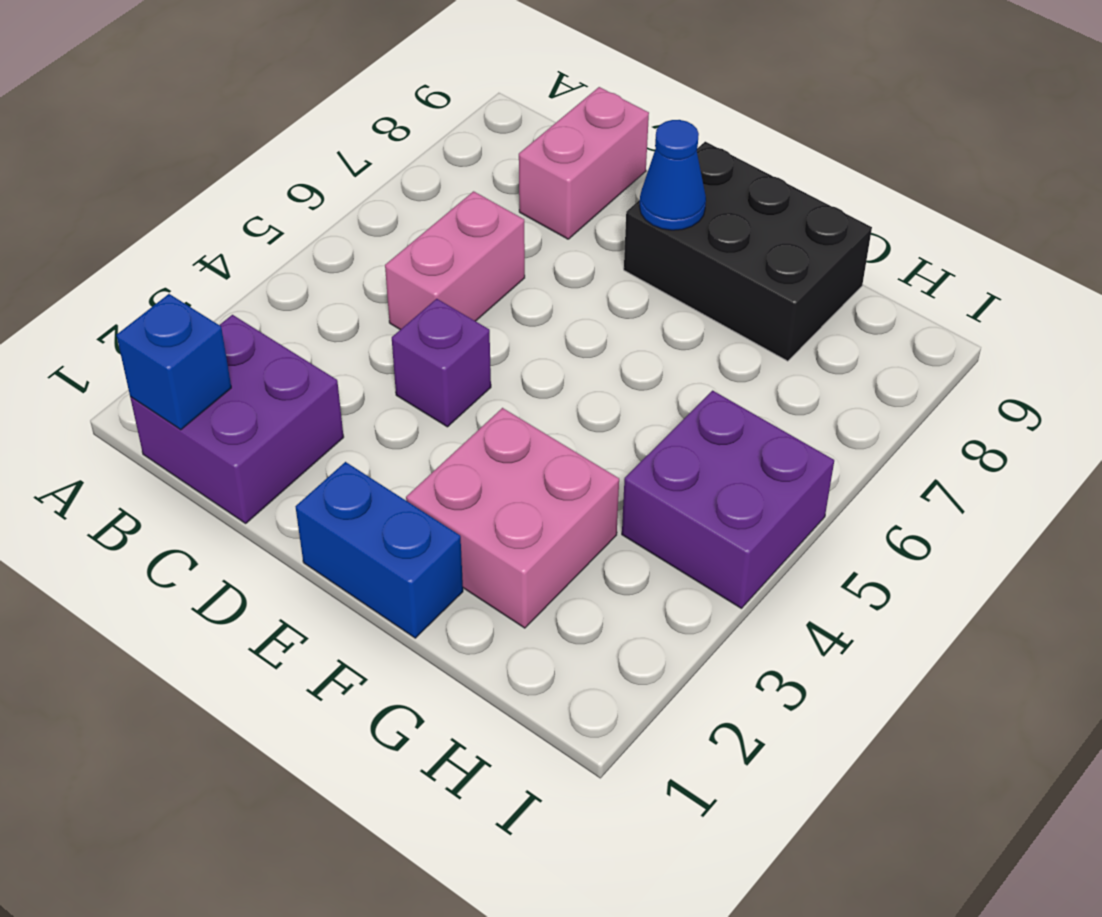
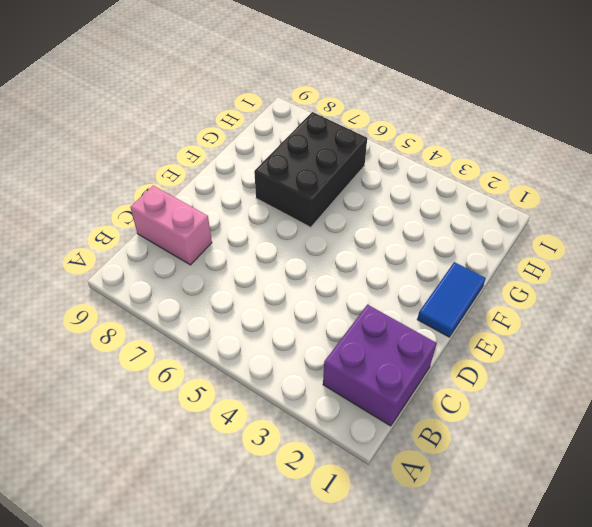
blue tile E1:F1 level 1 -> blue brick E1:F1 level 1
black brick F6:H7 level 1 -> black brick E8:G9 level 1
none -> pink brick C5:C6 level 1
none -> purple brick D4 level 1

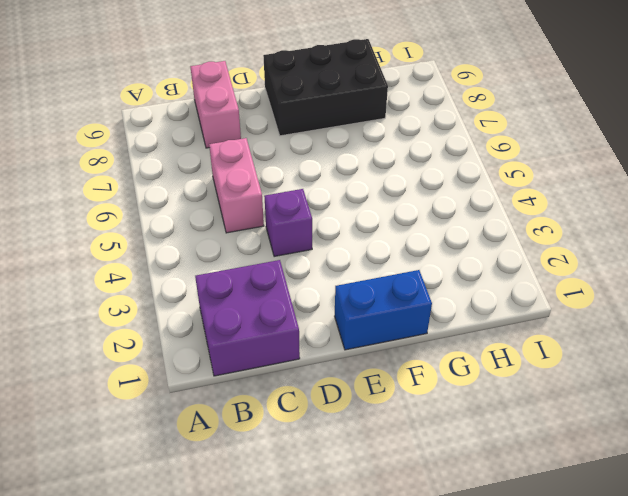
none -> pink brick F2:G3 level 1
none -> purple brick H4:I5 level 1

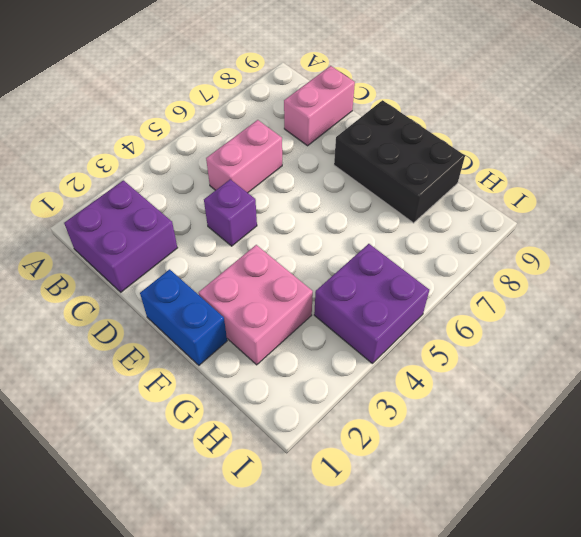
none -> blue brick B1 level 2
none -> blue cone E8 level 2

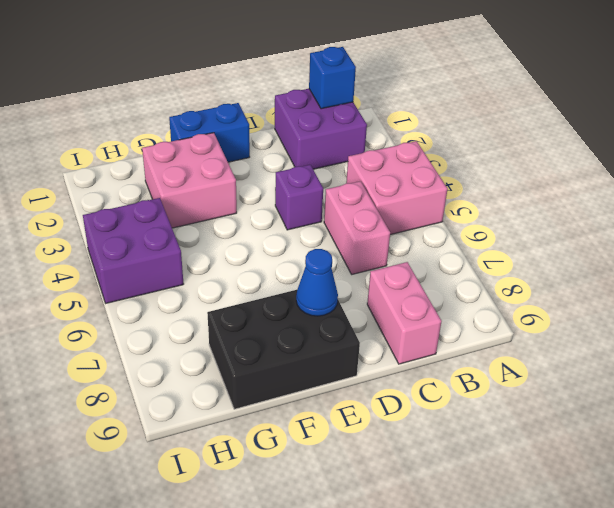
pink brick A4:B5 level 1 -> none

